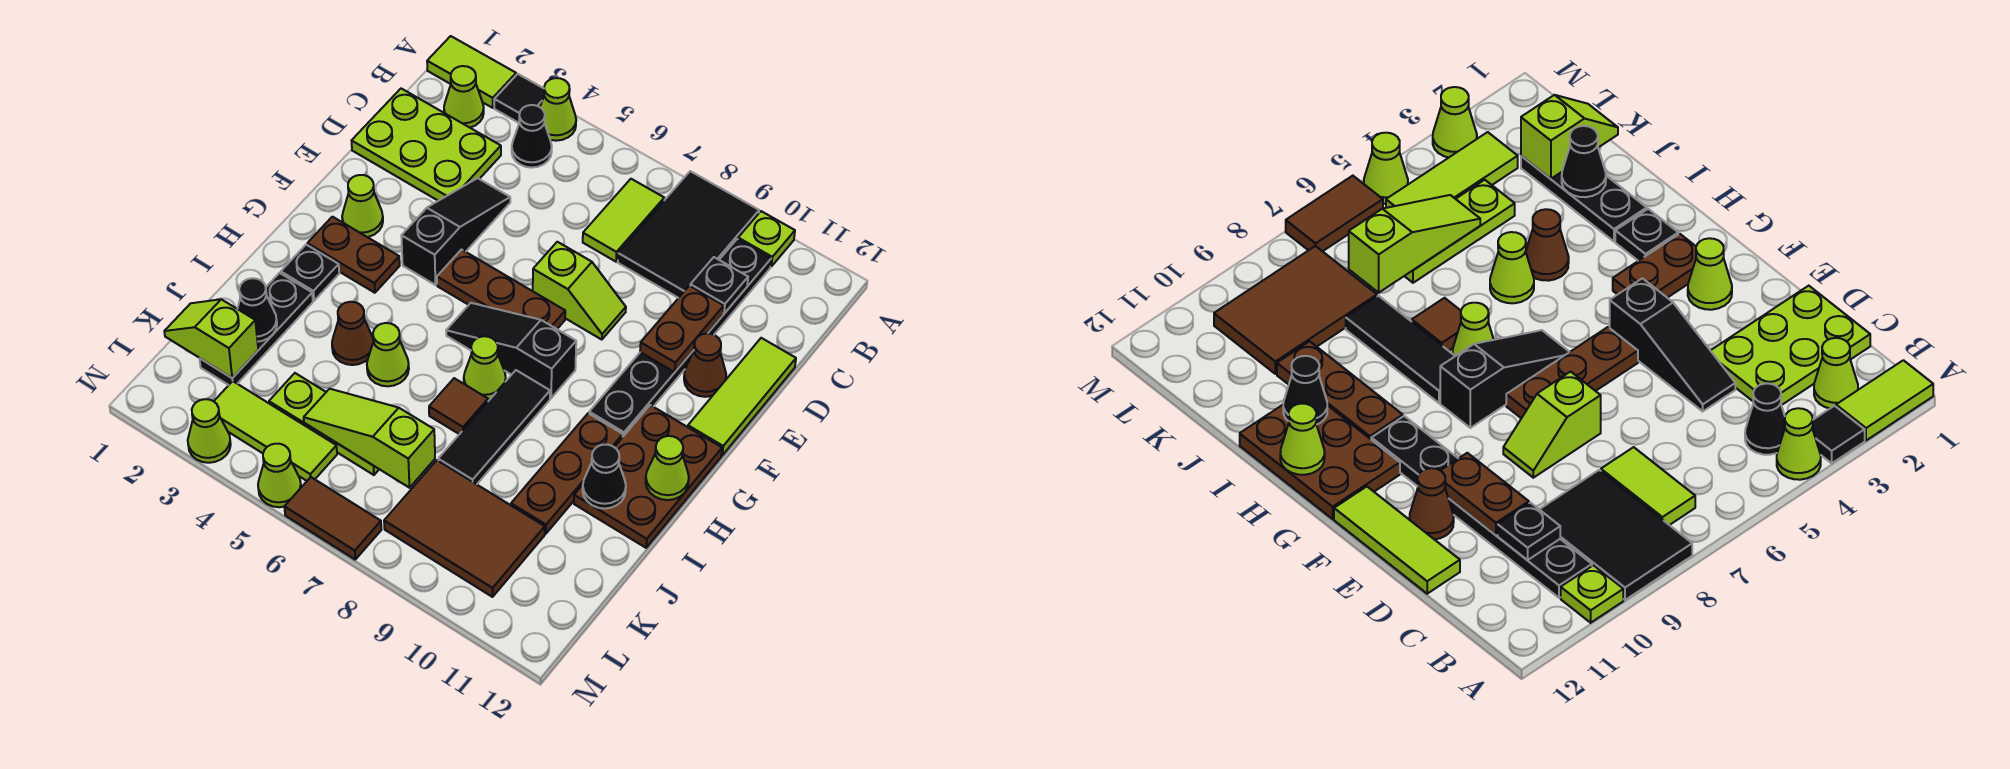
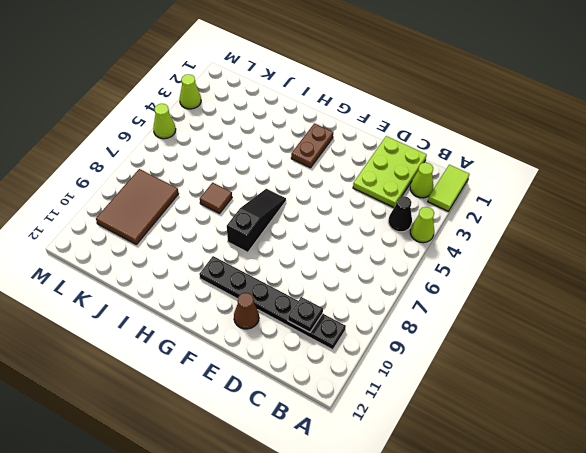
none -> black tile A3 level 1
none -> black tile A8:C9 level 1
none -> lime plate A10 level 1
none -> lime tile B7:C7 level 1

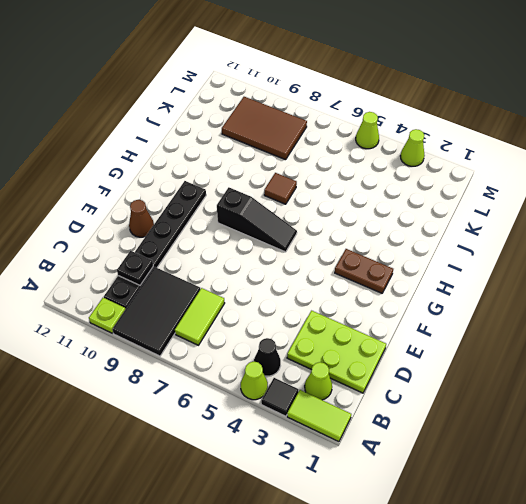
none -> black slope D4:F4 level 1 top F
none -> lime tile D12:F12 level 1
none -> lime slope E7:E8 level 1 top 7
none -> lime cone F2 level 1

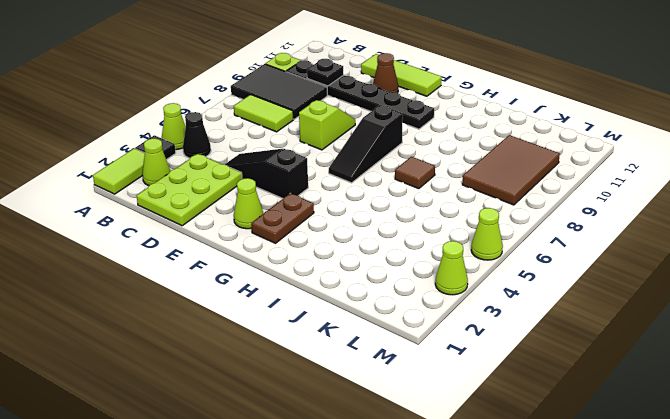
none -> brown plate F5:F7 level 1
none -> brown plate G11:I12 level 1
none -> black plate H2 level 1
none -> lime cone H7 level 1

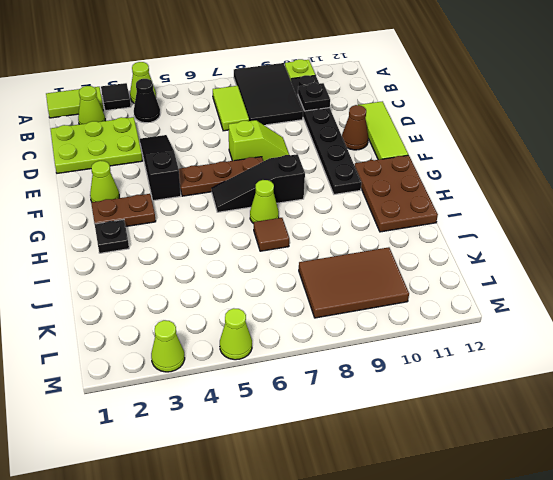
none -> black tile H8:J8 level 1
none -> brown plate H10:J10 level 1
none -> black plate I2:K2 level 1
none -> brown cone I4 level 1

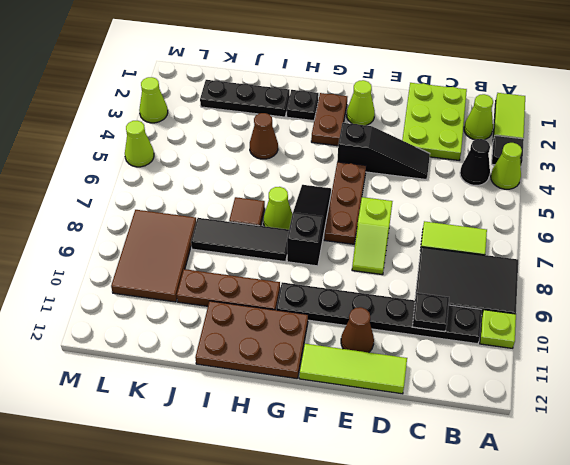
none -> lime cone I5 level 1
none -> lime plate K4:K6 level 1
none -> lime tile L3:L5 level 1
none -> brown tile M6:M7 level 1

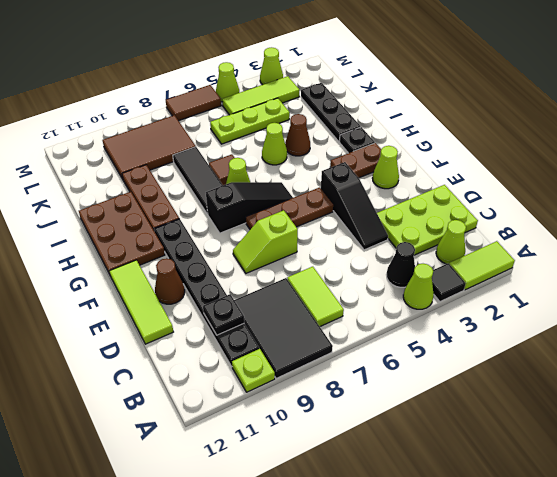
none -> brown plate D10:E10 level 2
none -> lime cone H12 level 2
none -> black cone I11 level 2
none -> black cone J2 level 2

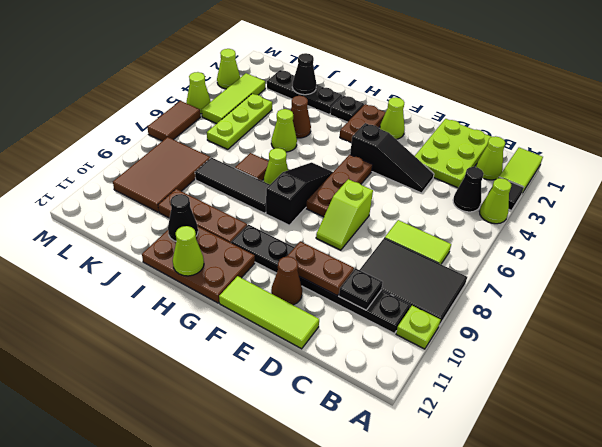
none -> lime slope K1:K2 level 2 top 2
none -> lime slope K5:K7 level 2 top 7

